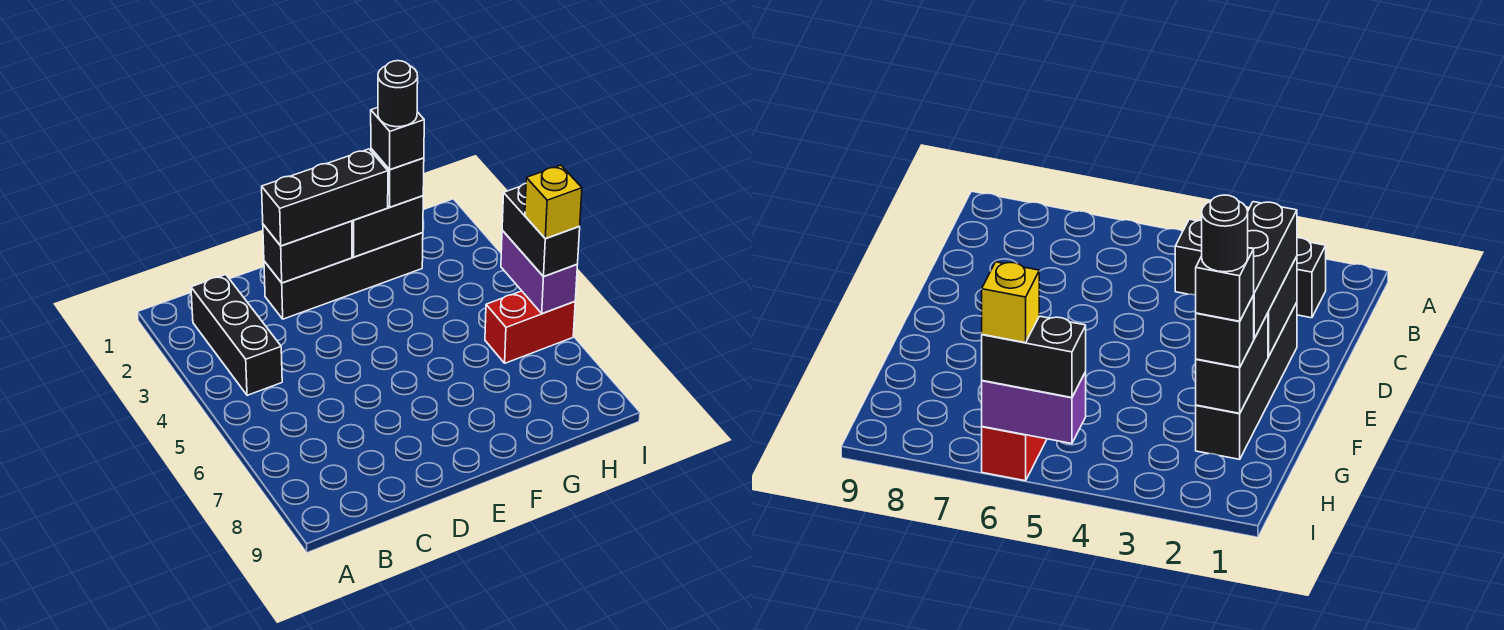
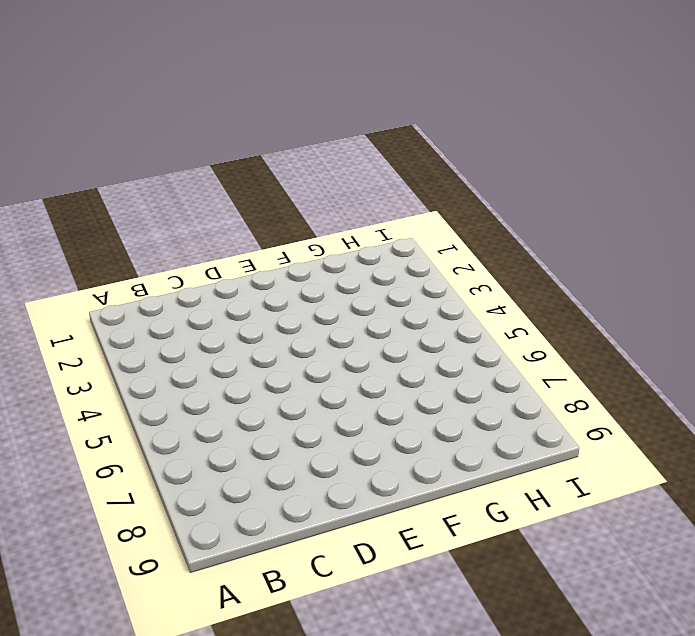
none -> black brick B2:B4 level 1
none -> black brick D2:G2 level 1
none -> red brick H6:I6 level 1

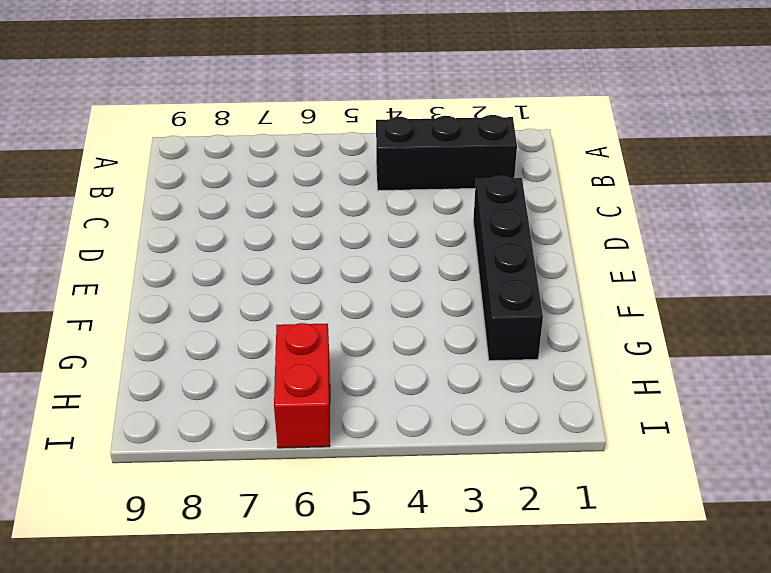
none -> black brick D2:E2 level 2
none -> black brick F2:G2 level 2
none -> purple brick I5:I6 level 2

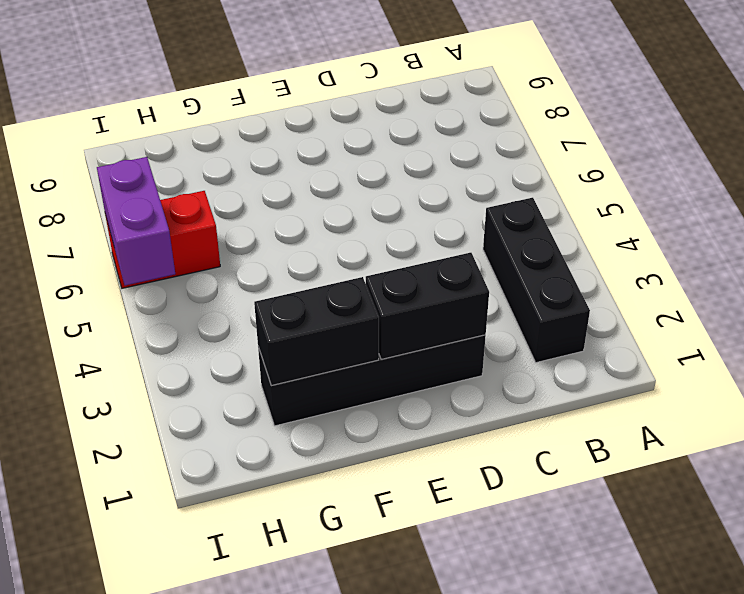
none -> black brick D2:F2 level 3
none -> black brick G2 level 3
none -> black brick I5:I6 level 3

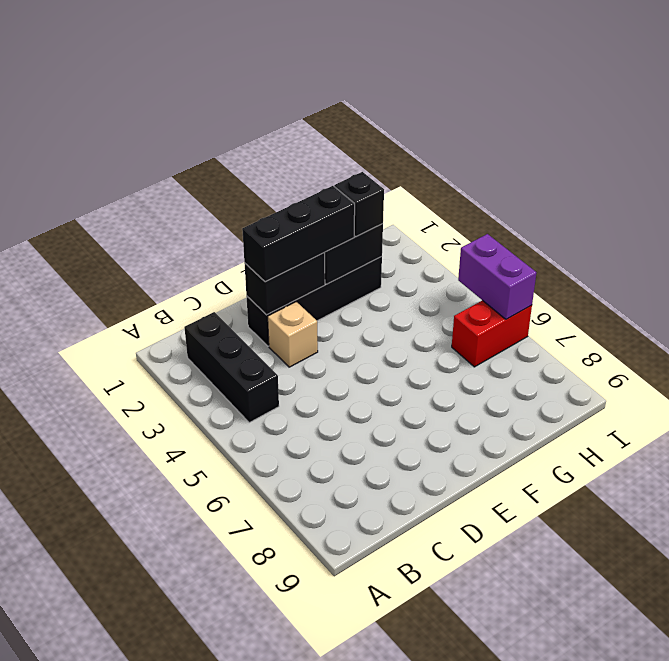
tan brick D3 level 1 -> none
none -> black brick I5:I6 level 3
none -> black brick G2 level 4
none -> yellow brick I6 level 4

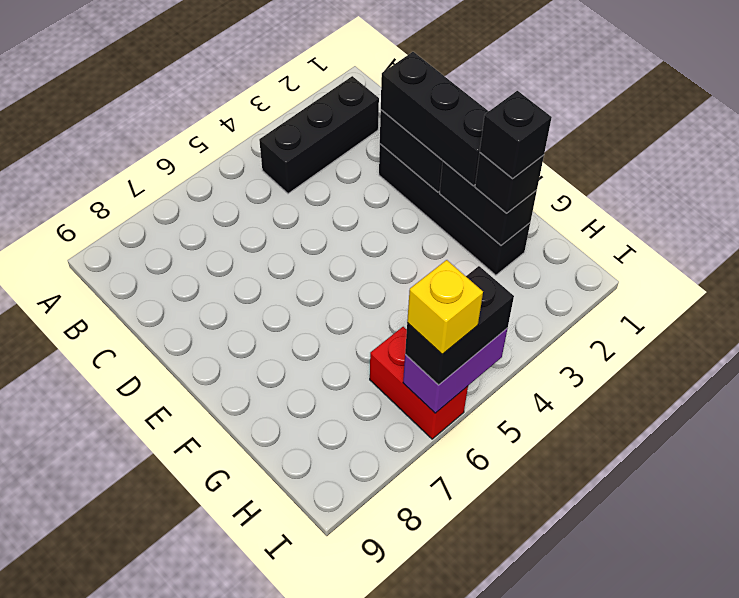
none -> black round brick G2 level 5

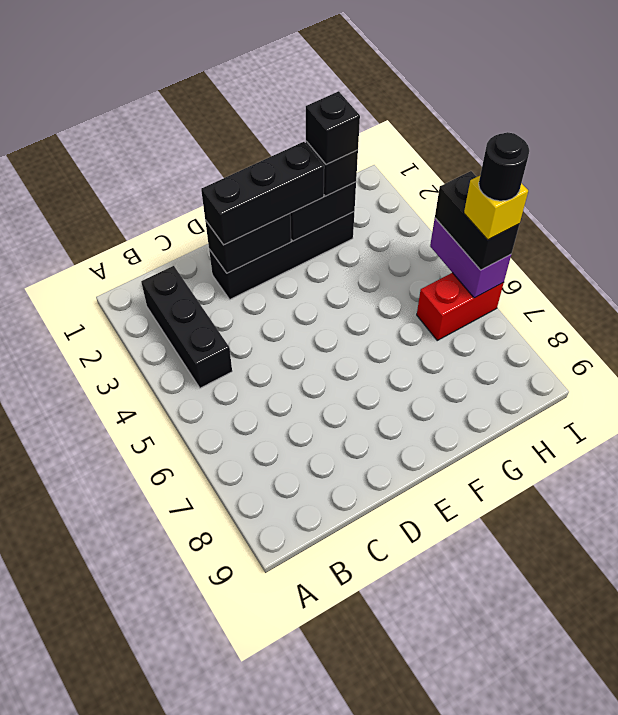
black round brick I6 level 5 -> black round brick G2 level 5

